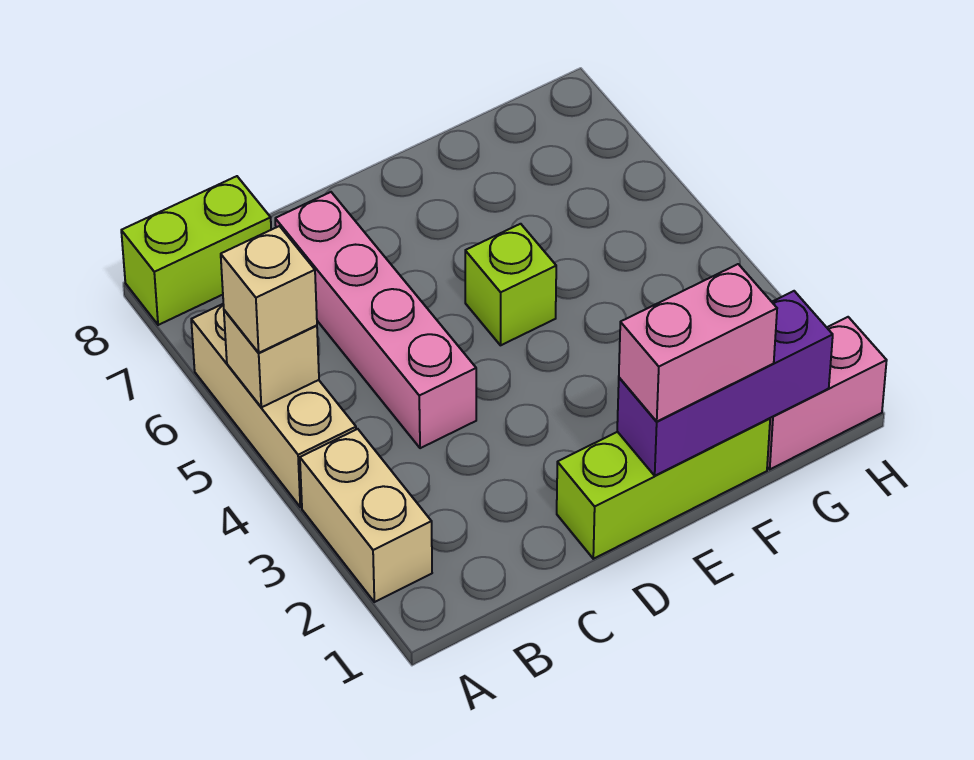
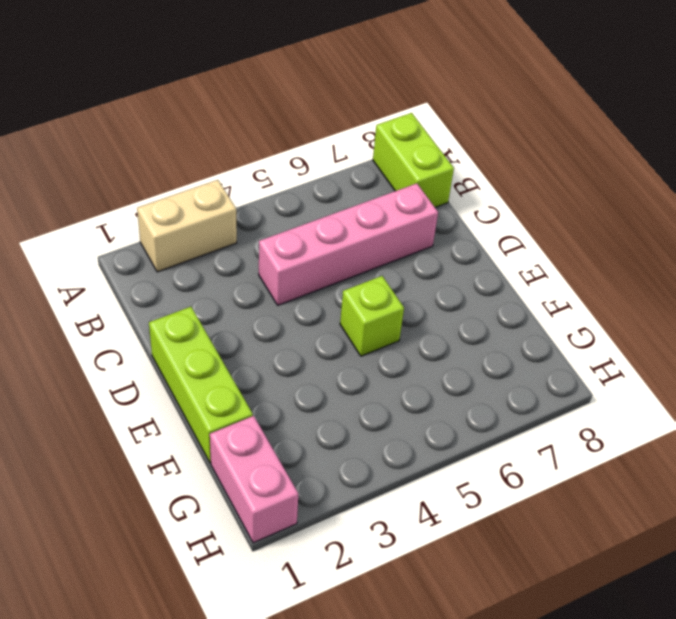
none -> tan brick A4:A6 level 1
none -> tan brick A5 level 2

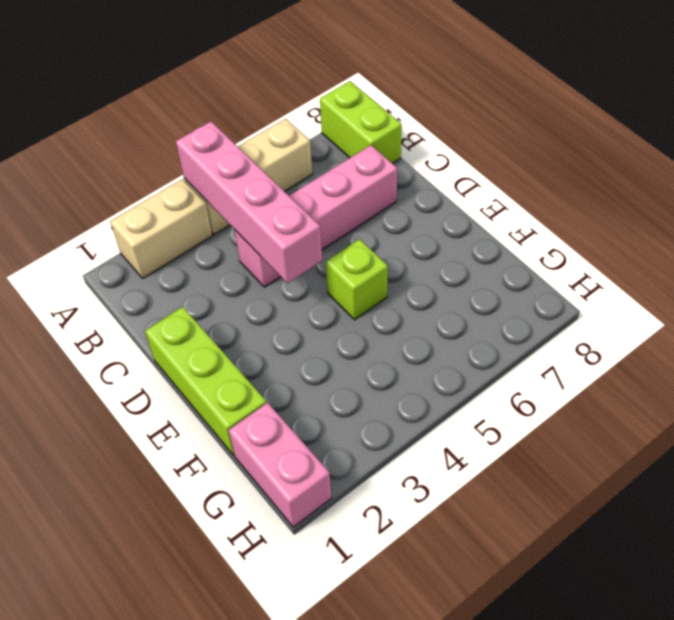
pink brick A4:D4 level 2 -> none
none -> tan brick A5 level 2
none -> purple brick E1:G1 level 2

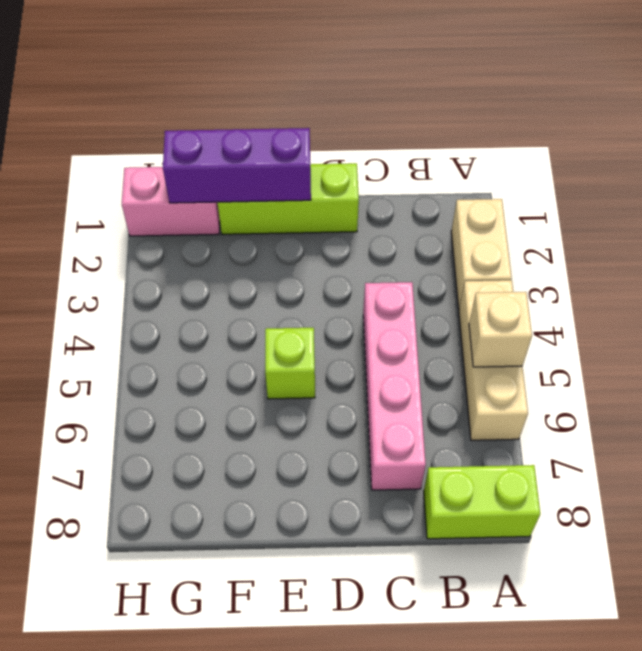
none -> tan brick A5 level 3
none -> pink brick E1:F1 level 3

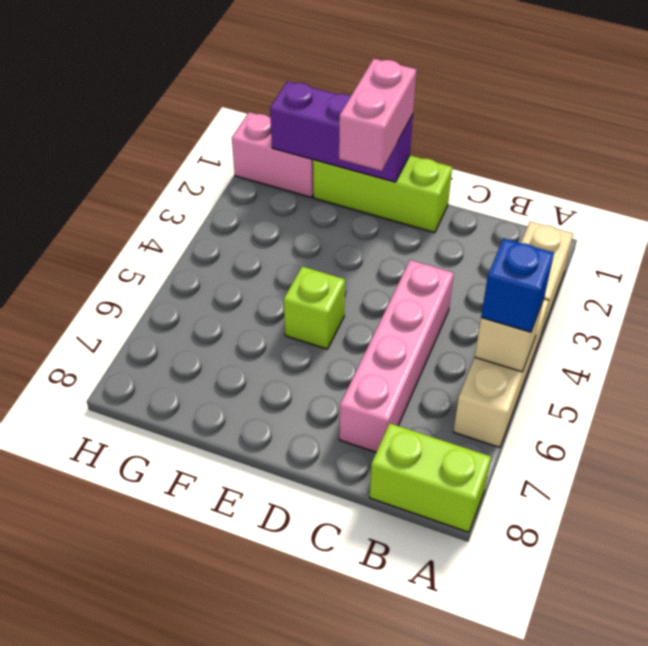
blue brick A5 level 3 -> tan brick A5 level 3
pink brick E1:E2 level 3 -> pink brick E1:F1 level 3

